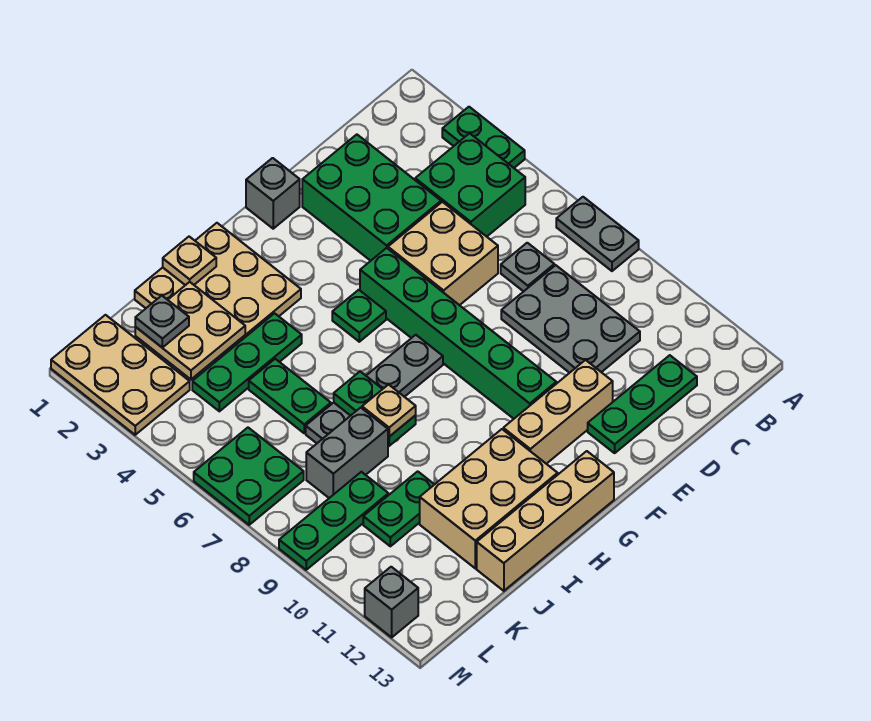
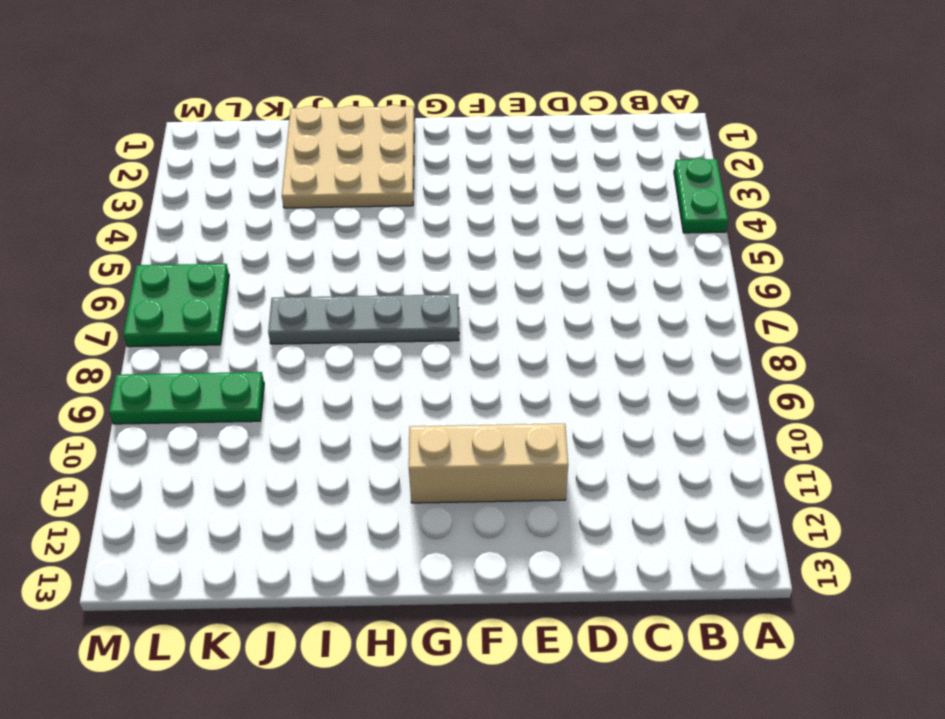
none -> grey plate A7:A8 level 1
none -> green brick B4:C5 level 1
none -> grey plate C7 level 1

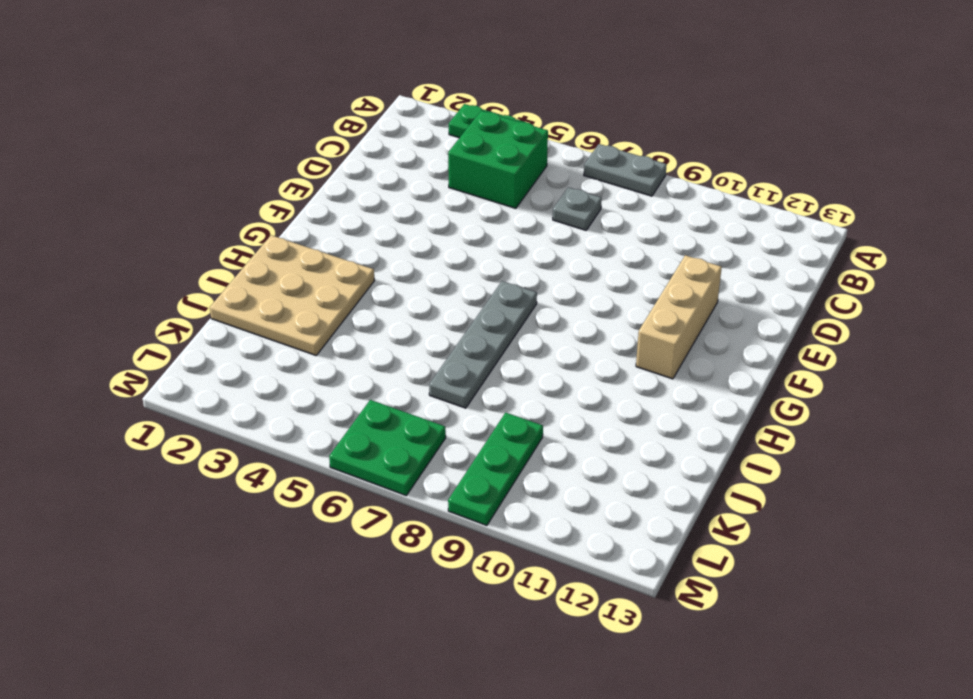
none -> grey plate C8:D10 level 1
none -> green plate C12:E12 level 1
none -> green brick D2:E4 level 1

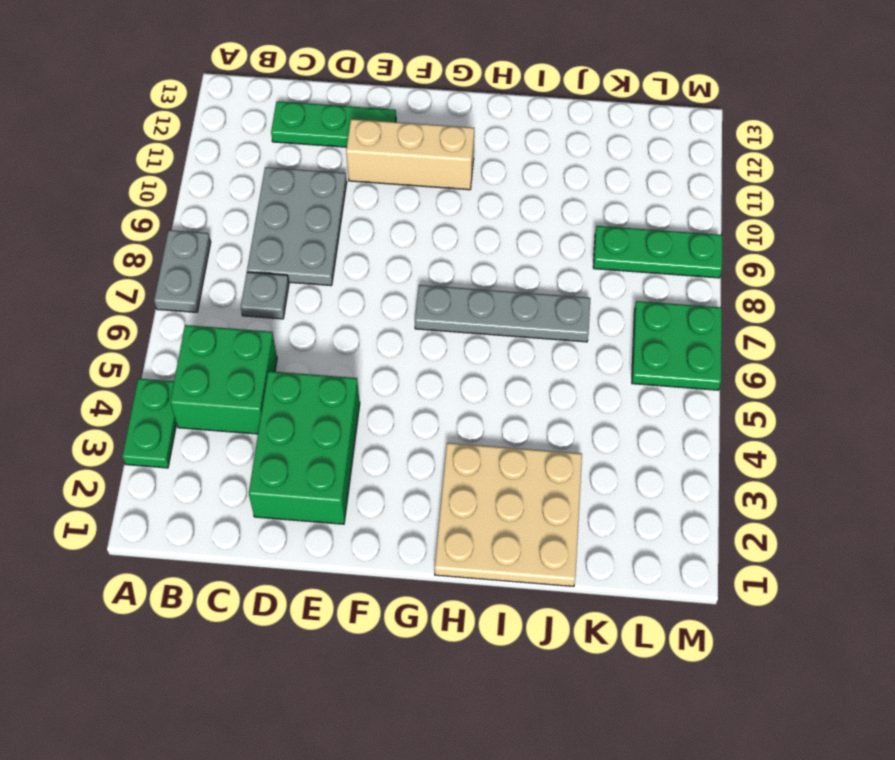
none -> tan brick D5:E6 level 1
none -> grey brick F1 level 1
none -> green brick F5:F10 level 1

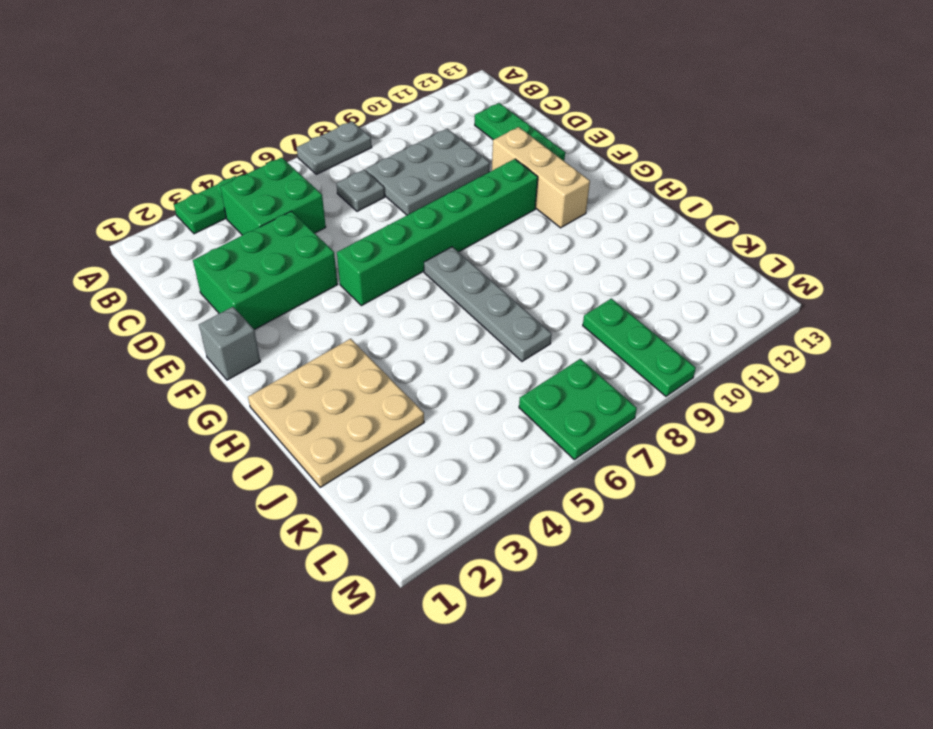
none -> tan brick D5:E6 level 1
none -> green plate G5 level 1
none -> tan brick G13:J13 level 1

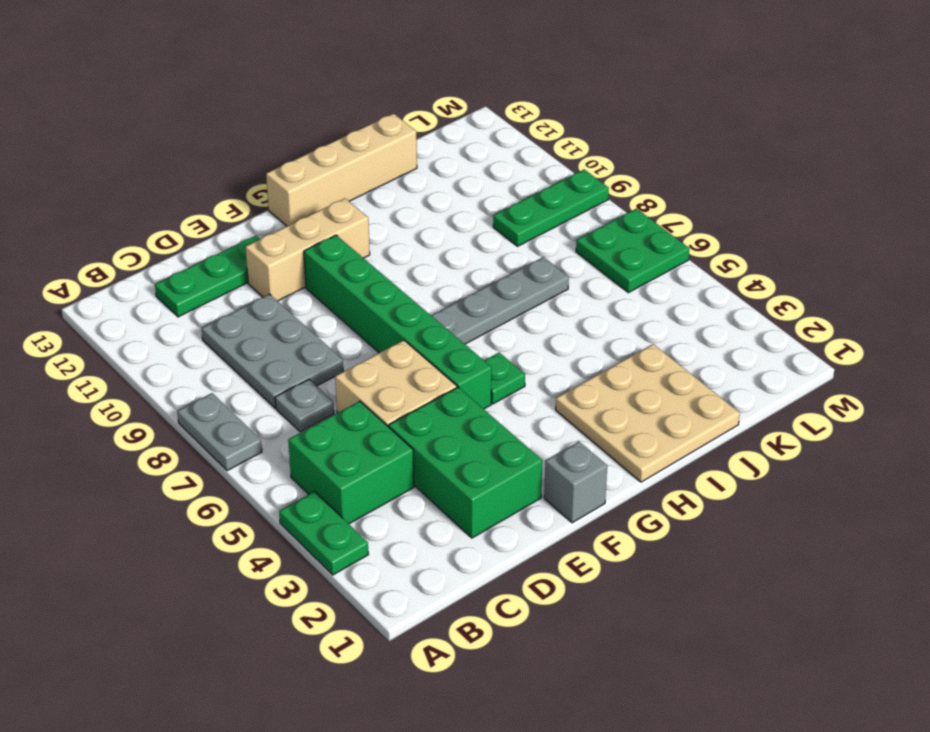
none -> tan brick H11:J12 level 1
none -> green plate I4:K4 level 1
none -> green plate J5:J6 level 1

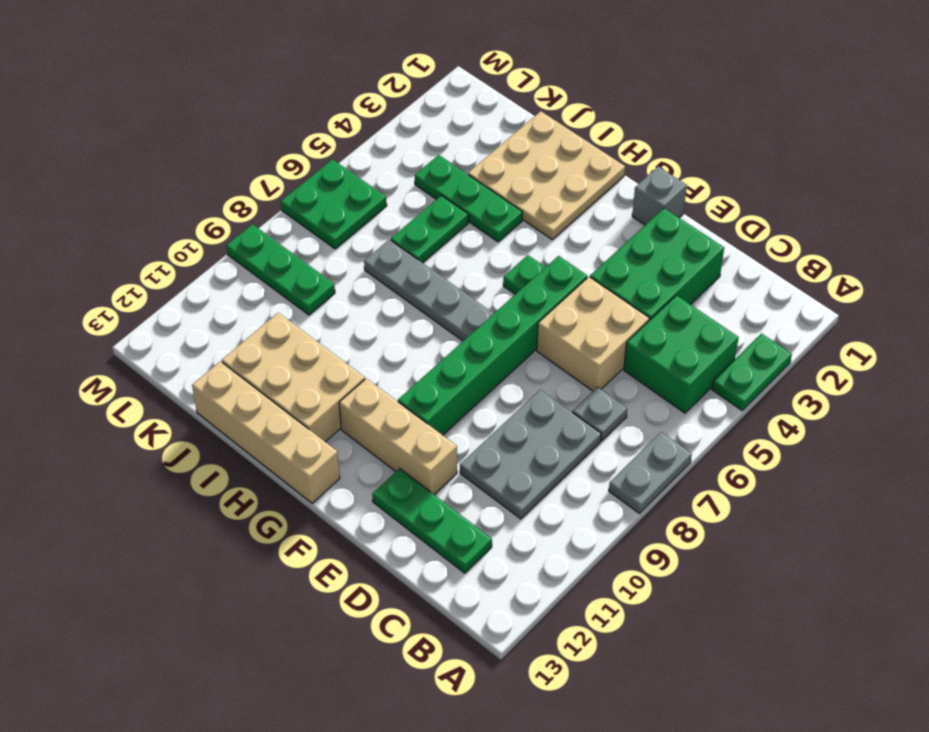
none -> grey brick J8:K8 level 1
none -> green plate J10:K10 level 1
none -> tan plate L1:M3 level 1

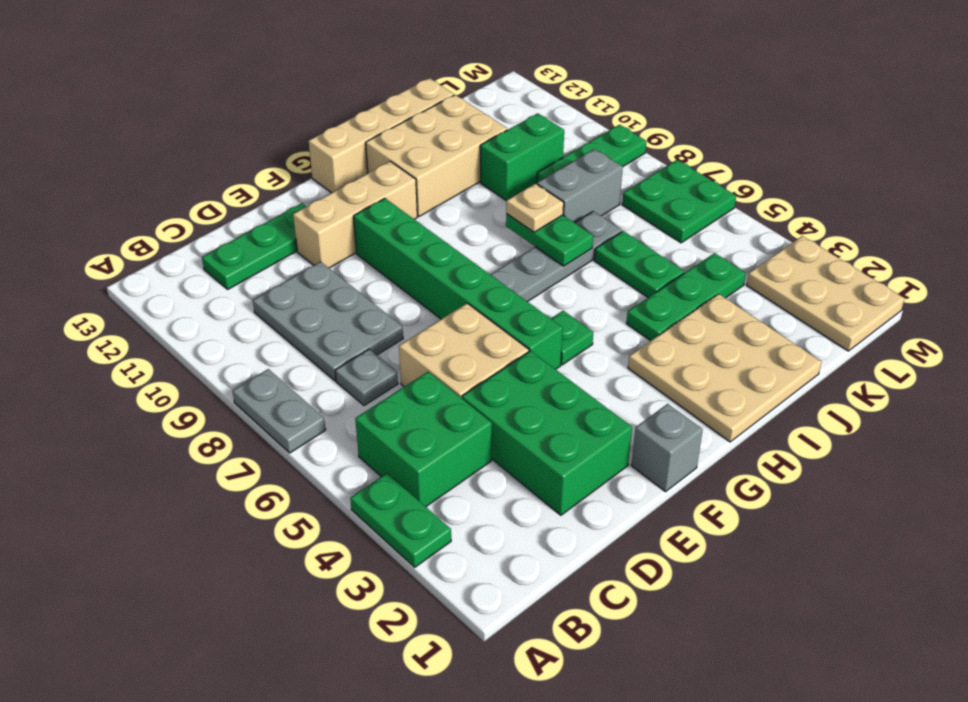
green brick J10:K10 level 1 -> green plate J10:K10 level 1
none -> grey brick M12 level 1
none -> tan plate I1 level 2
none -> tan plate J2:K3 level 2

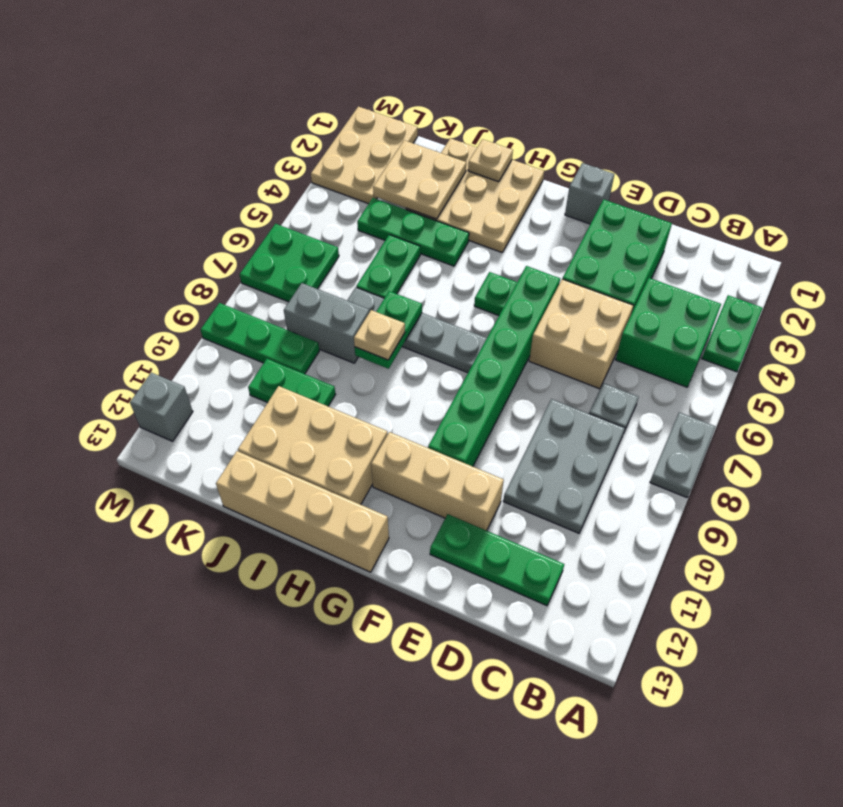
none -> grey plate K2 level 3

